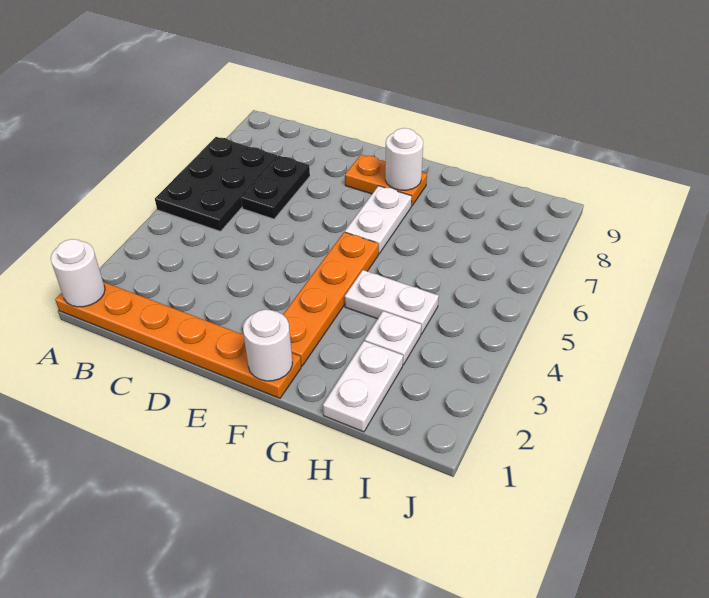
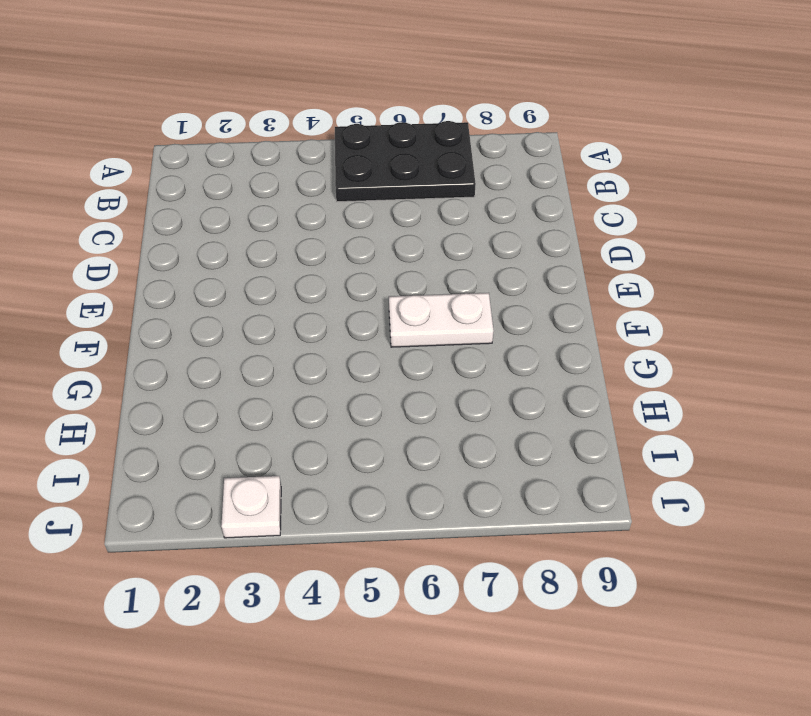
white plate J3 level 1 -> white plate H3 level 1
none -> orange plate A1:F1 level 1
none -> black plate C6:C7 level 1
none -> orange plate E8:F8 level 1

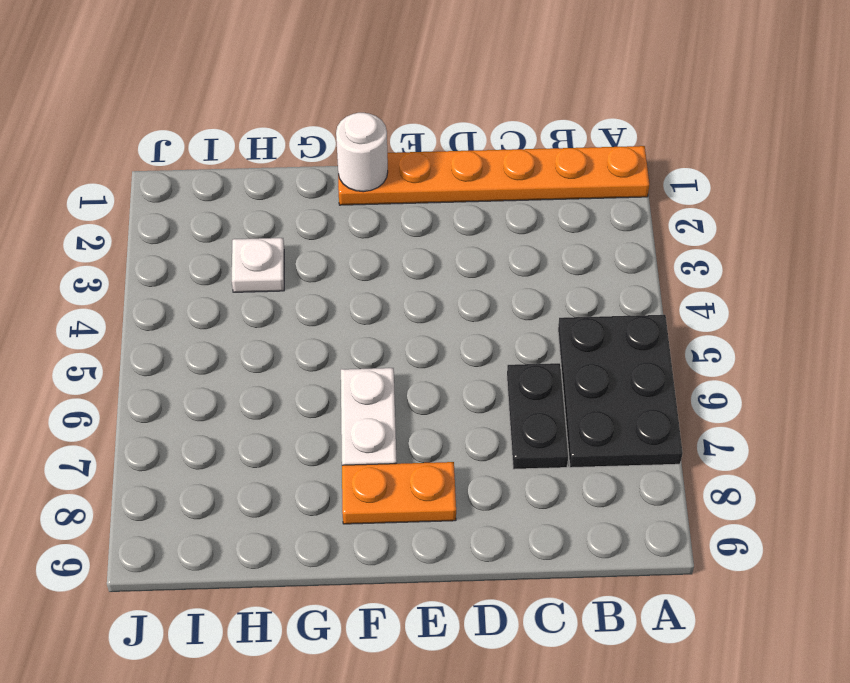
none -> orange plate F2:F5 level 1
none -> white plate G4:H4 level 1
none -> white plate H1:H2 level 1

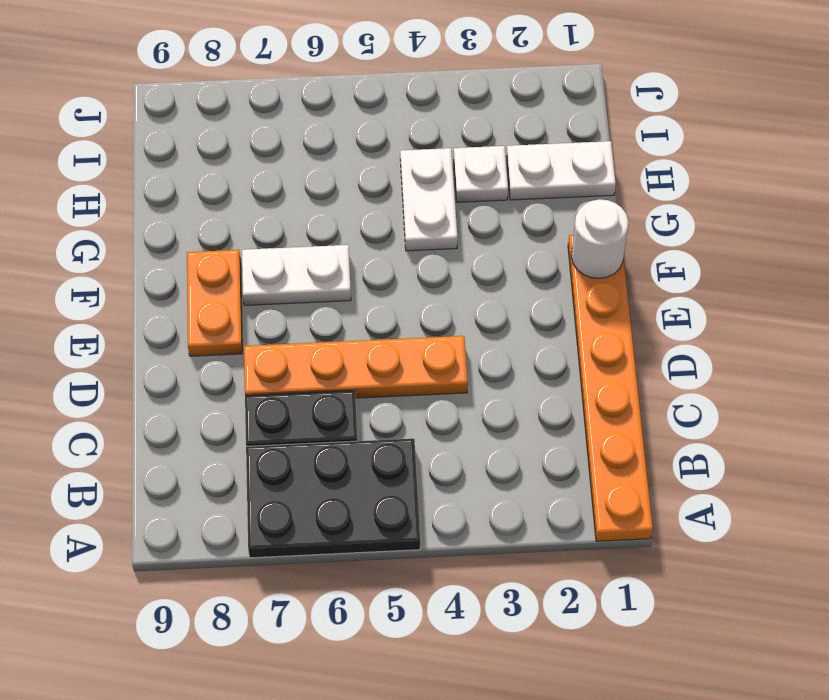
orange plate D4:D7 level 1 -> orange plate F2:F5 level 1
none -> white round brick A1 level 2
none -> white round brick F8 level 2

